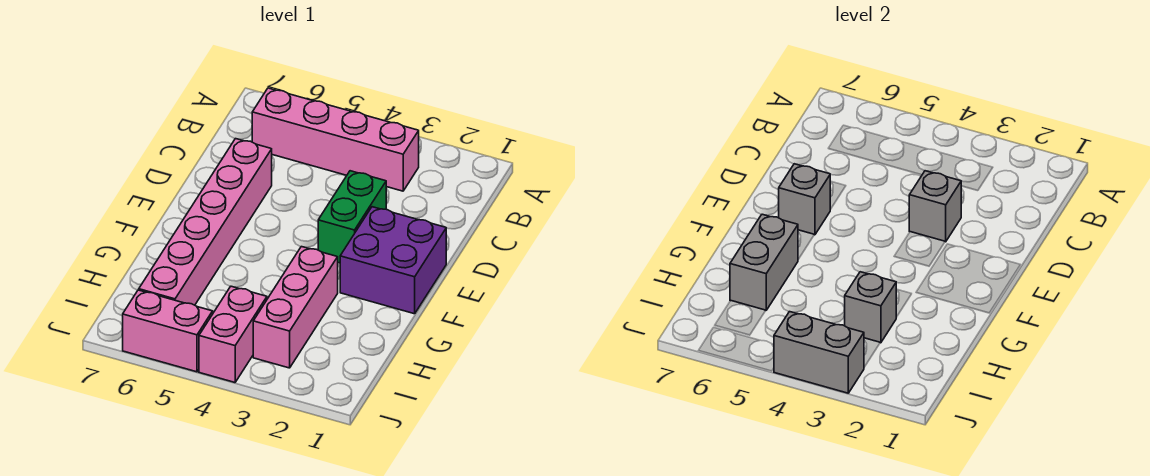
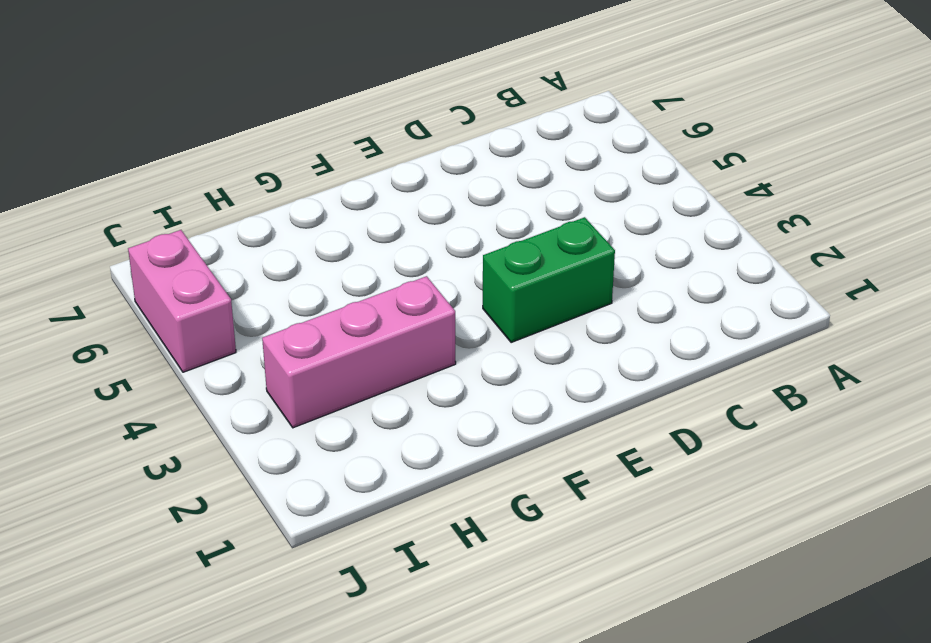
none -> pink brick B3:B6 level 1
none -> pink brick D6:I6 level 1
none -> purple brick E1:F2 level 1

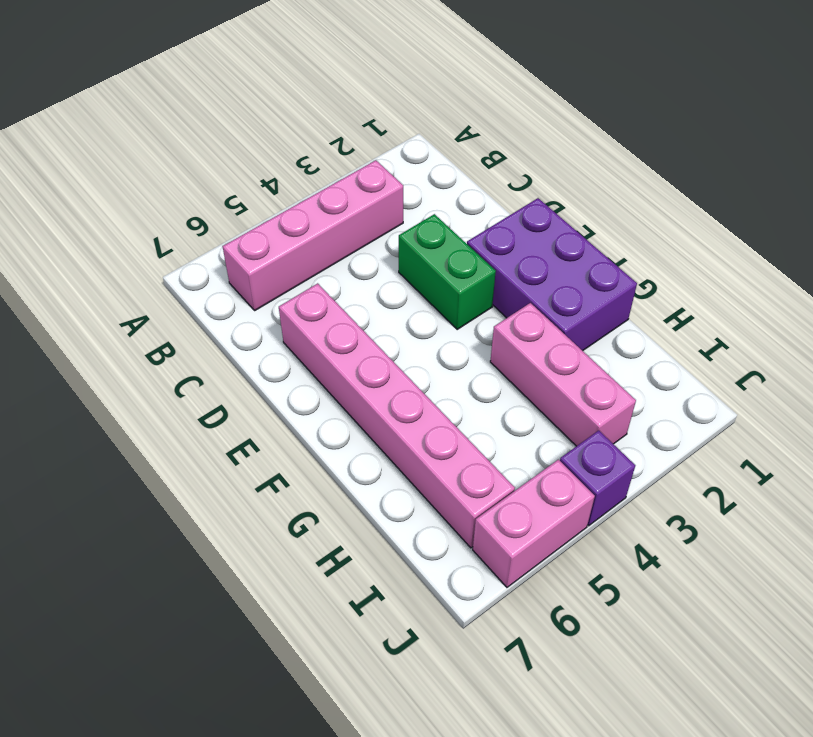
purple brick E1:G2 level 1 -> purple brick E1:F2 level 1
purple brick J4 level 1 -> pink brick I4:J4 level 1
none -> grey brick D3 level 2
none -> grey brick E6 level 2
none -> grey brick G6:H6 level 2

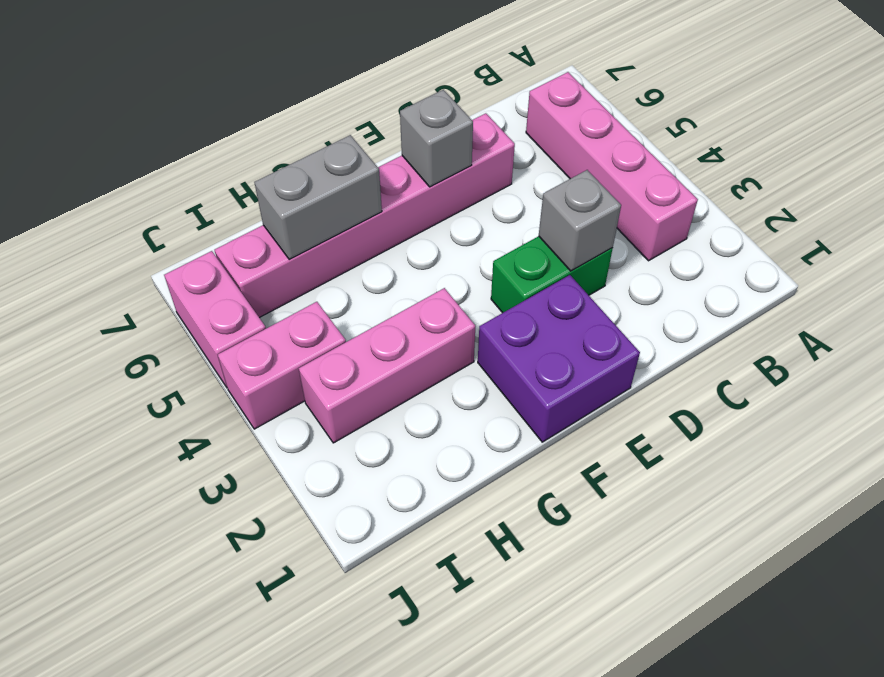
none -> grey brick H3 level 2
none -> grey brick J3:J4 level 2

